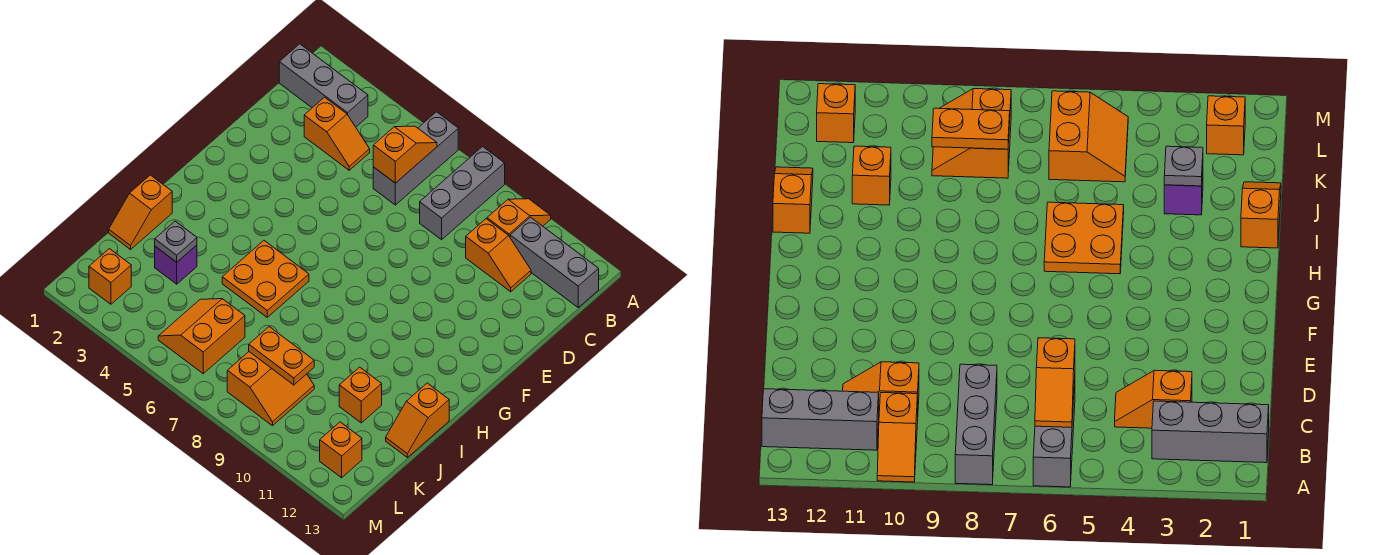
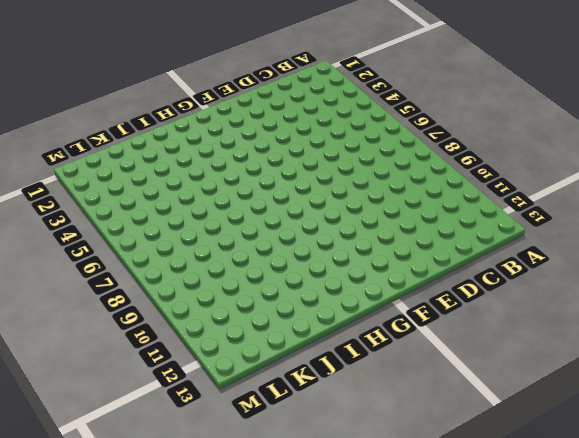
none -> grey brick A6:C6 level 1
none -> grey brick A8:C8 level 1
none -> orange slope A10:B10 level 1 top B

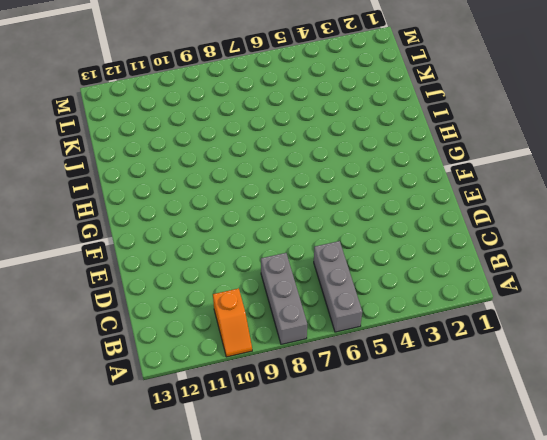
none -> grey brick B1:B3 level 1
none -> grey brick B11:B13 level 1
none -> orange slope C3:C4 level 1 top 3

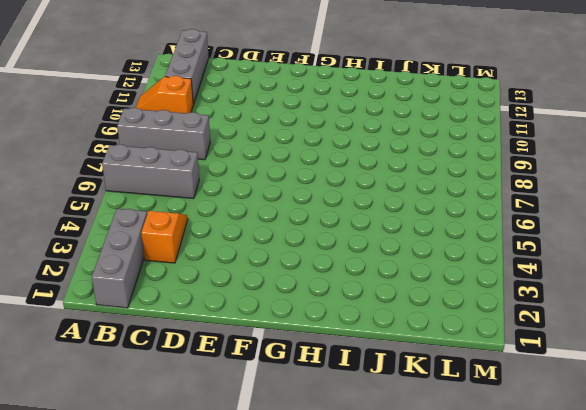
none -> orange slope C10:C11 level 1 top 10
none -> orange plate H5:I6 level 1
none -> orange slope I1:J1 level 1 top I

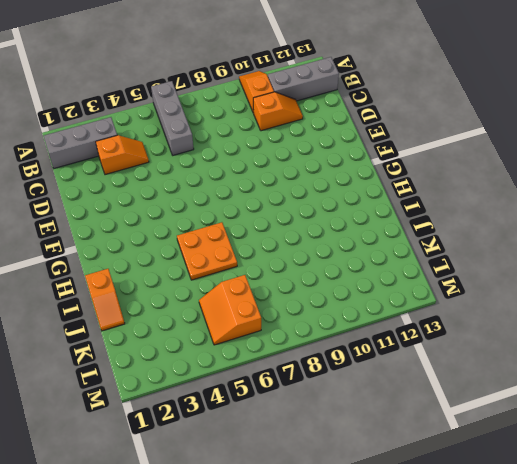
none -> grey brick A8:C8 level 1
none -> orange slope I13:J13 level 1 top I
none -> purple brick J3 level 1

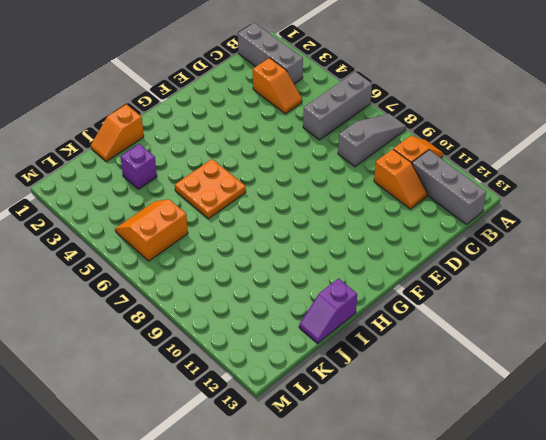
grey slope A8:C8 level 1 top C -> grey brick A8:C8 level 1
purple slope I13:J13 level 1 top I -> orange slope I13:J13 level 1 top I
none -> orange brick J11 level 1
none -> orange slope K8:L9 level 1 top 8
none -> orange brick L2 level 1

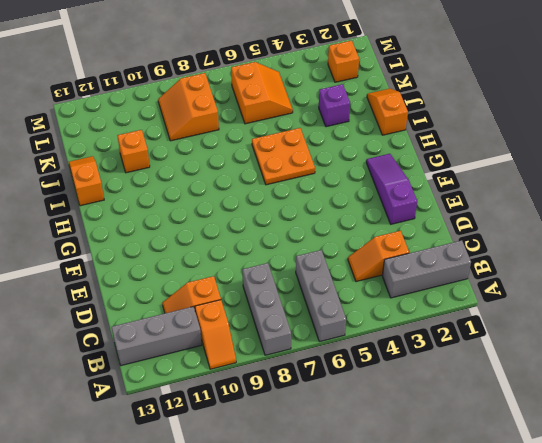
purple slope E2:G2 level 1 top E -> none
none -> orange brick L12 level 1
none -> orange slope B6:C6 level 2 top C
none -> grey plate J3 level 2

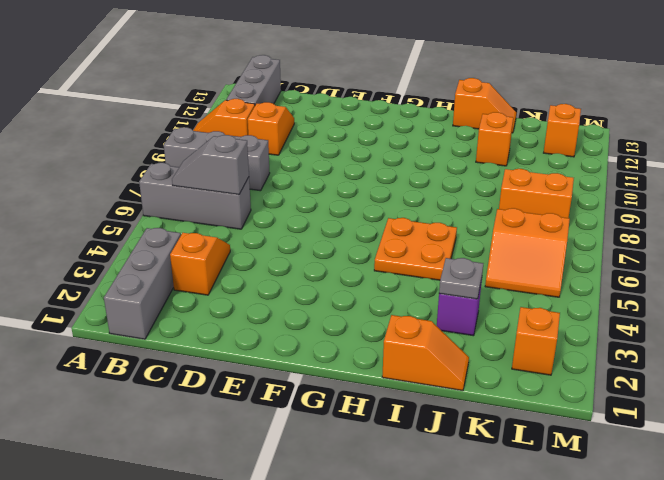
grey slope B6:C6 level 2 top C -> orange slope B6:C6 level 2 top C
none -> orange plate K8:K9 level 2

